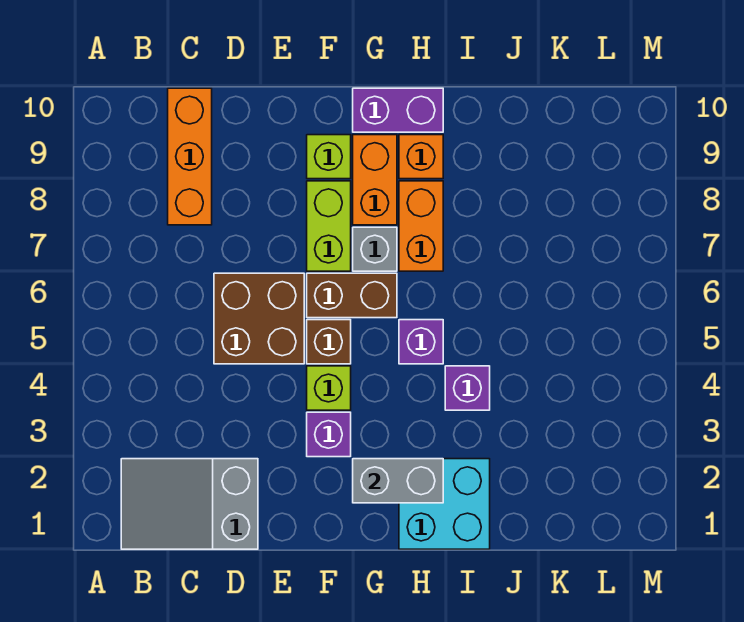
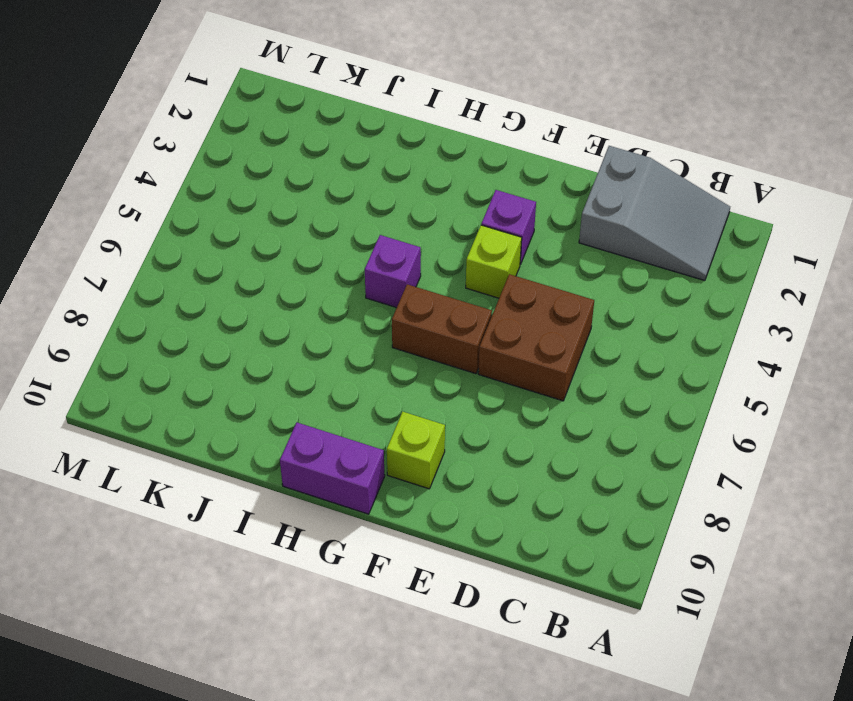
none -> orange brick C8:C10 level 1
none -> brown brick F5 level 1
none -> lime brick F7:F8 level 1

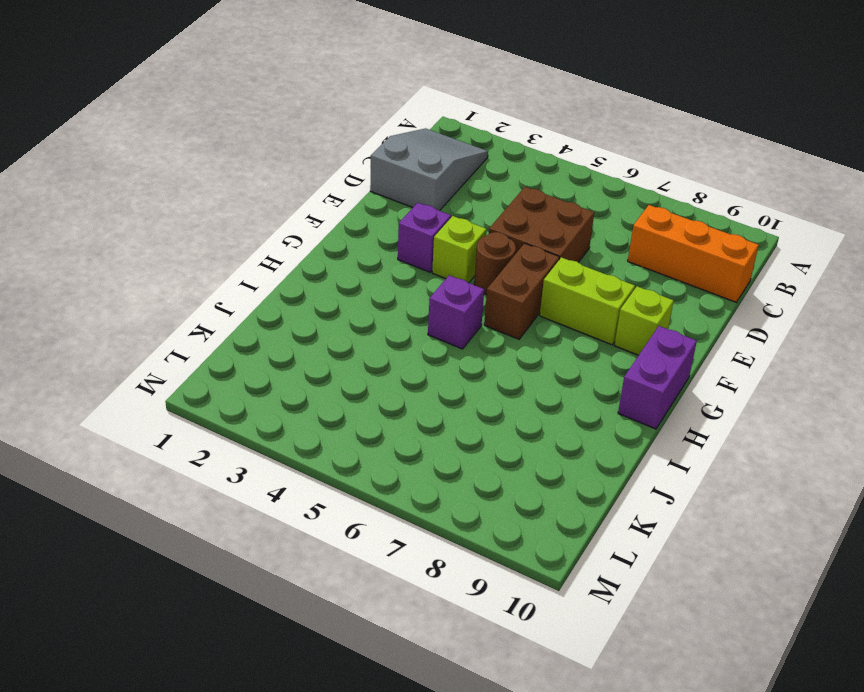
brown round brick F5 level 1 -> brown brick F5 level 1
none -> grey brick G7 level 1
none -> orange brick G8:G9 level 1
none -> cyan brick H1:I2 level 1

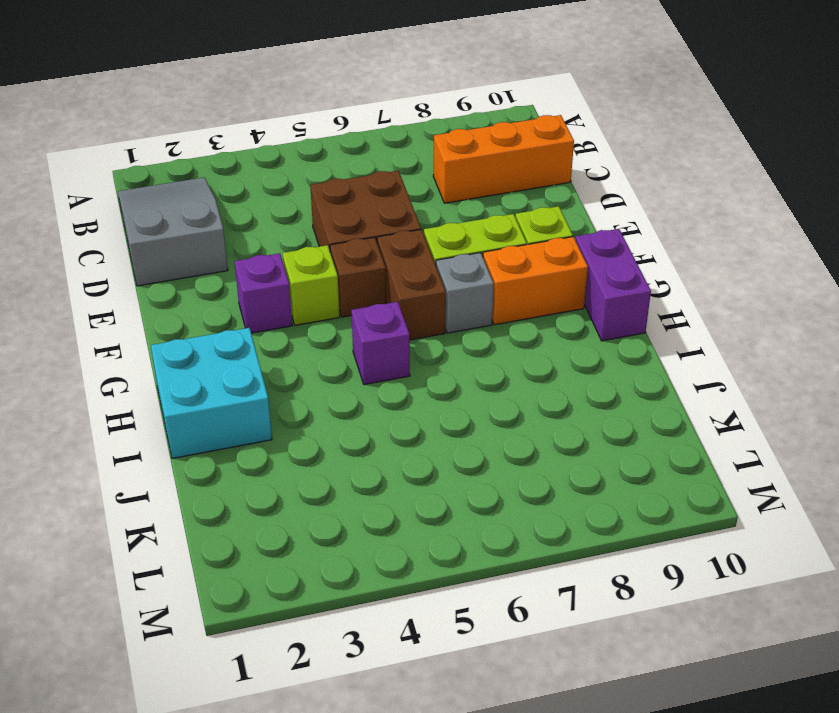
none -> orange brick H7:H8 level 1
none -> orange brick H9 level 1
none -> purple brick I4 level 1

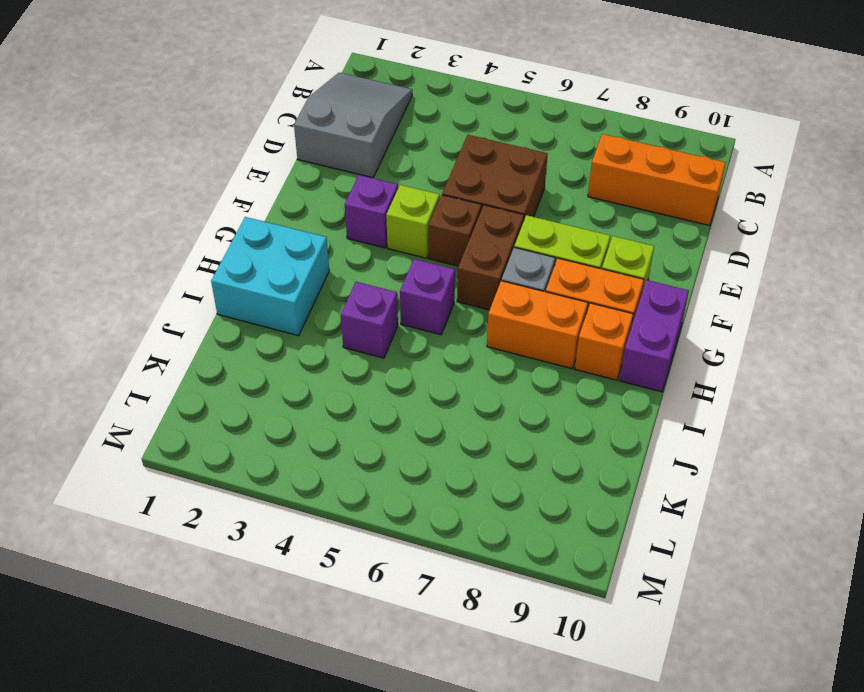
none -> grey brick G2:H2 level 2

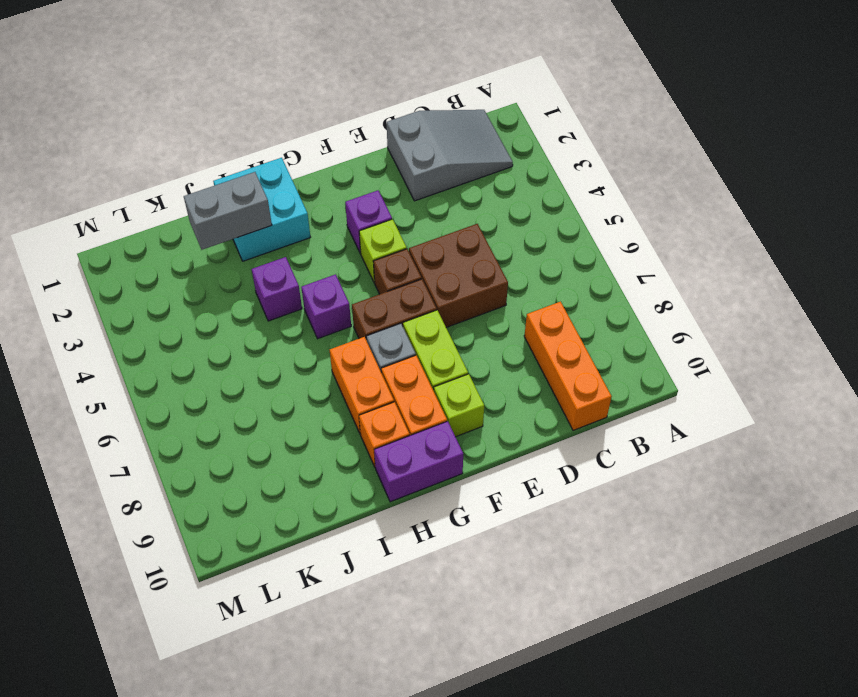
grey brick I2:J2 level 2 -> grey brick G2:H2 level 2

